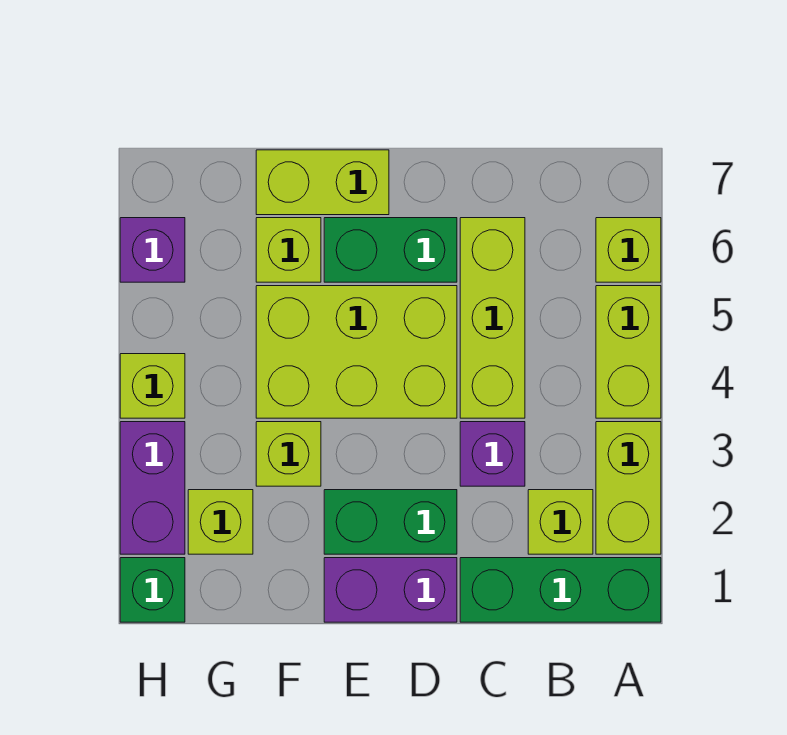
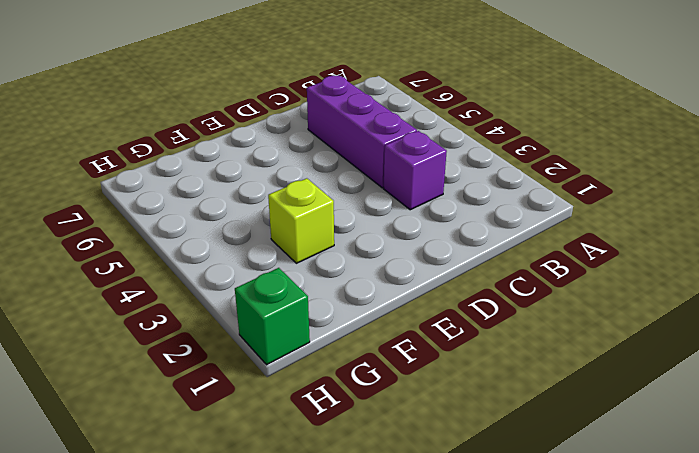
purple brick C4:C6 level 1 -> lime brick C4:C6 level 1
none -> green brick A1:C1 level 1
none -> lime brick A2:A3 level 1
none -> lime brick A4:A5 level 1

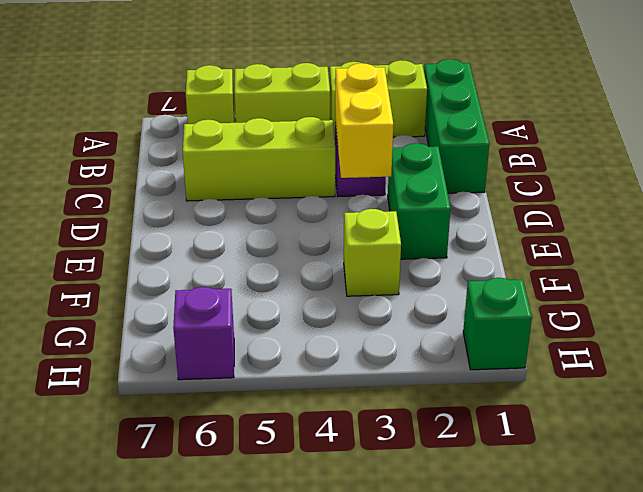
yellow brick C3:D3 level 2 -> none
none -> lime brick B2 level 1
none -> purple brick D1:E1 level 1
none -> lime brick D4:F5 level 1

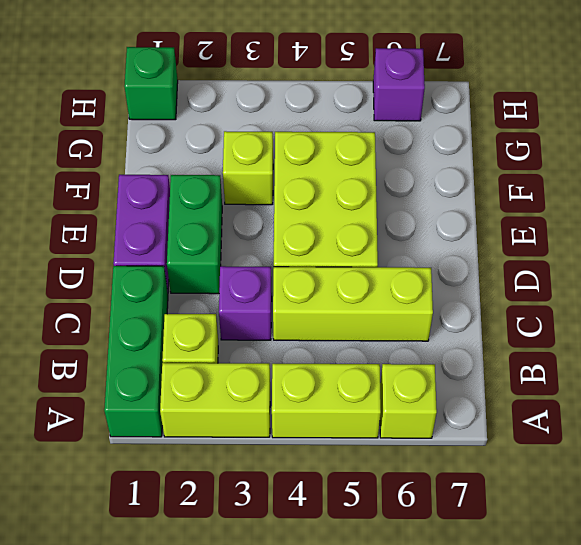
none -> green brick D6:E6 level 1
none -> lime brick E7:F7 level 1
none -> lime brick F6 level 1

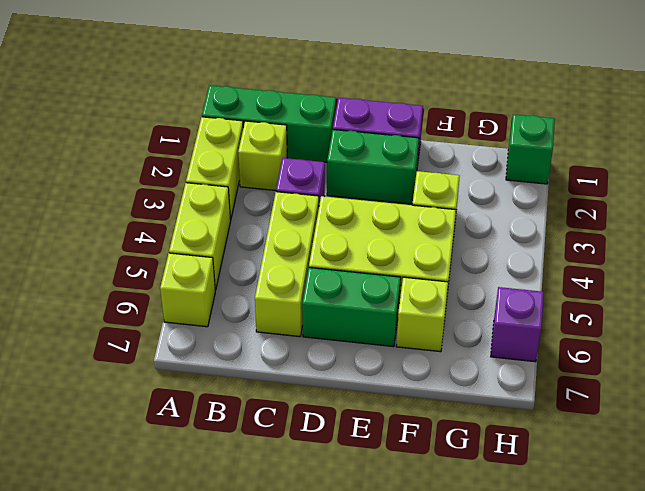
none -> lime brick E7:F7 level 1
none -> lime brick G2 level 1
none -> purple brick H2:H3 level 1

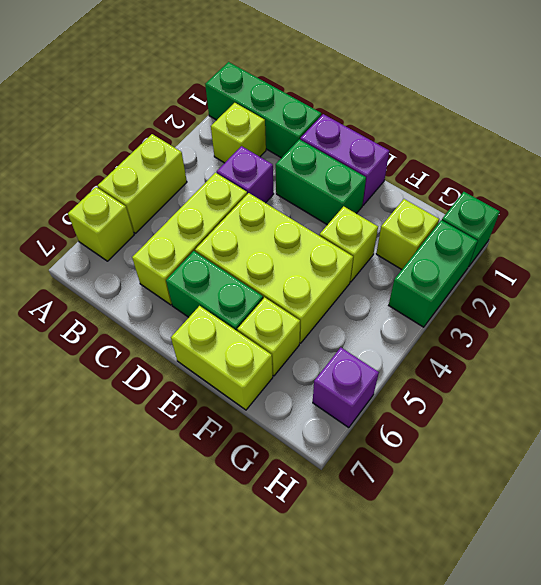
green brick H2:H3 level 1 -> purple brick H2:H3 level 1
none -> lime brick A2:A3 level 1
none -> lime brick H4 level 1

